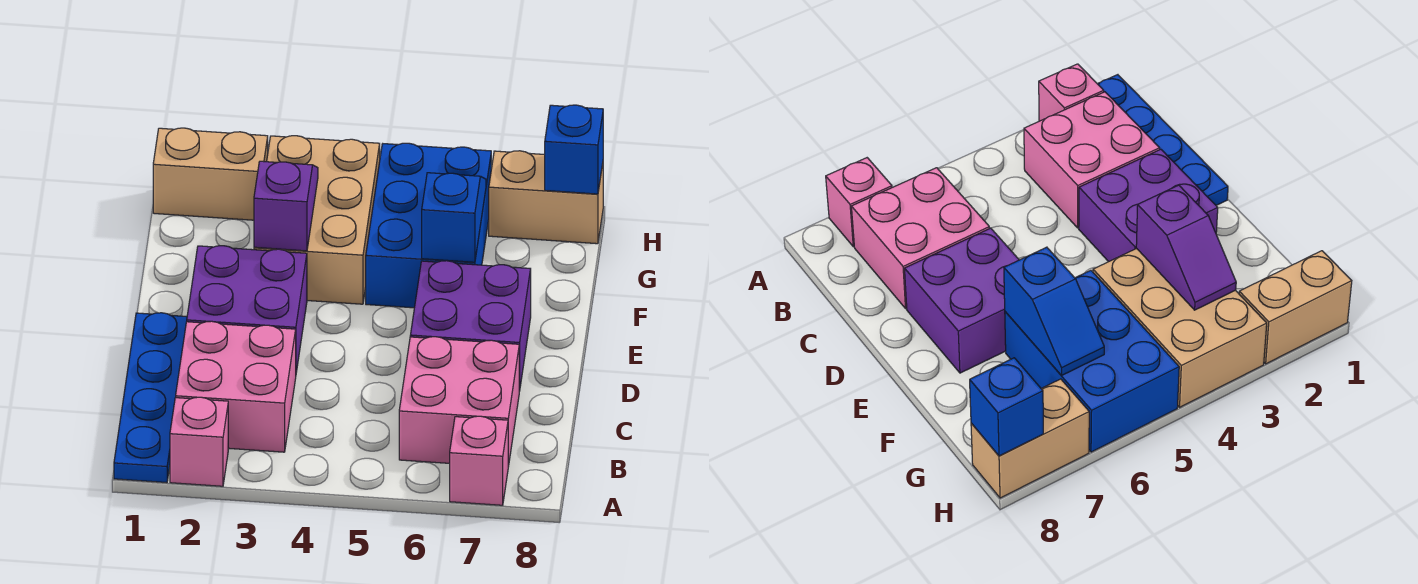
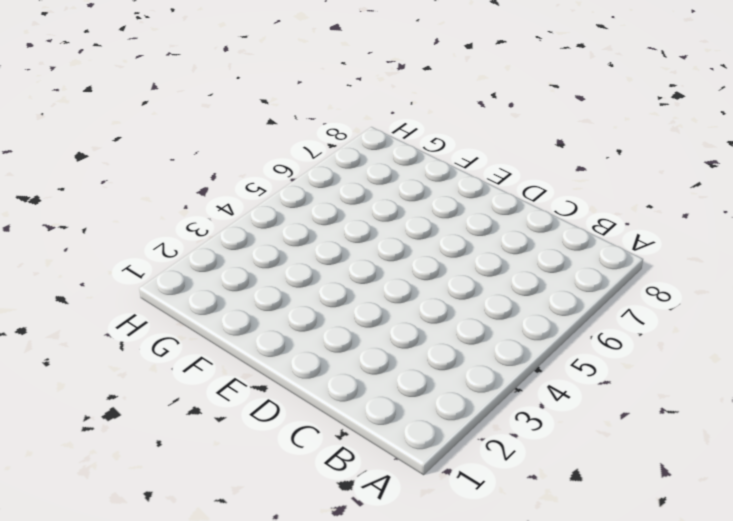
none -> blue plate A1:D1 level 1
none -> pink brick A2 level 1
none -> pink brick A7 level 1

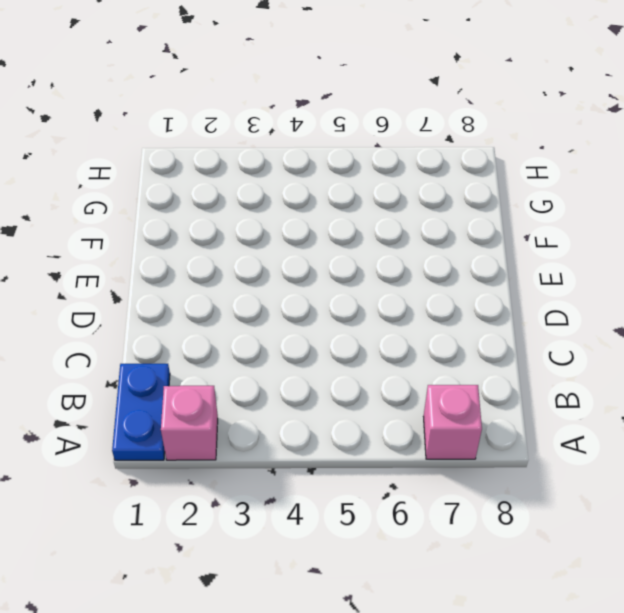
blue plate A1:B1 level 1 -> blue plate A1:D1 level 1
none -> pink brick B2:C3 level 1
none -> pink brick B6:C7 level 1
none -> purple brick D2:E3 level 1

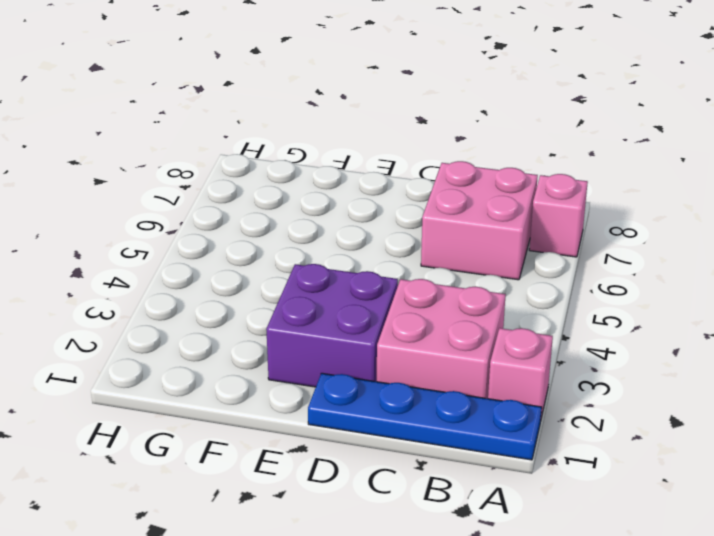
none -> purple brick D6:E7 level 1
none -> tan brick F3:H4 level 1
none -> blue brick F5:H6 level 1

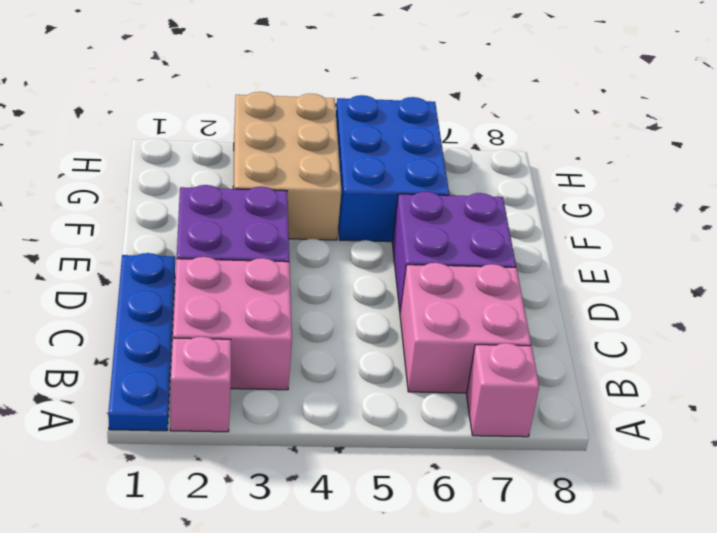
none -> tan brick H1:H2 level 1
none -> tan brick H7:H8 level 1
none -> purple slope F3:G3 level 2 top F

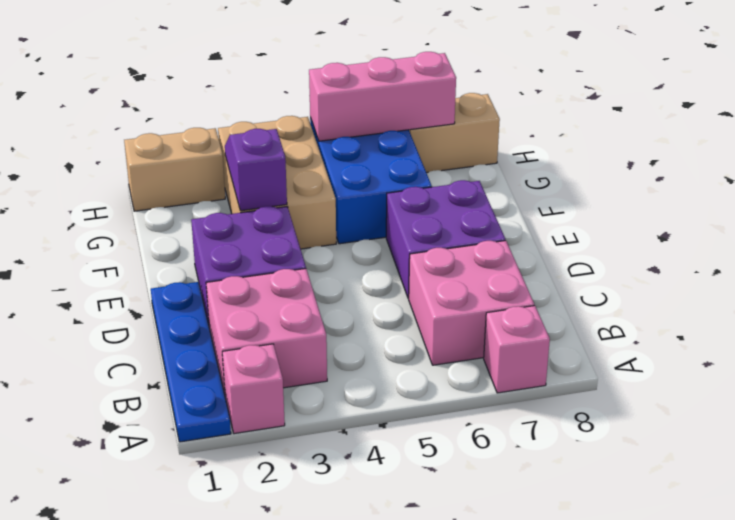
pink brick H5:H7 level 2 -> none
none -> blue slope F6:G6 level 2 top F
none -> blue brick H8 level 2

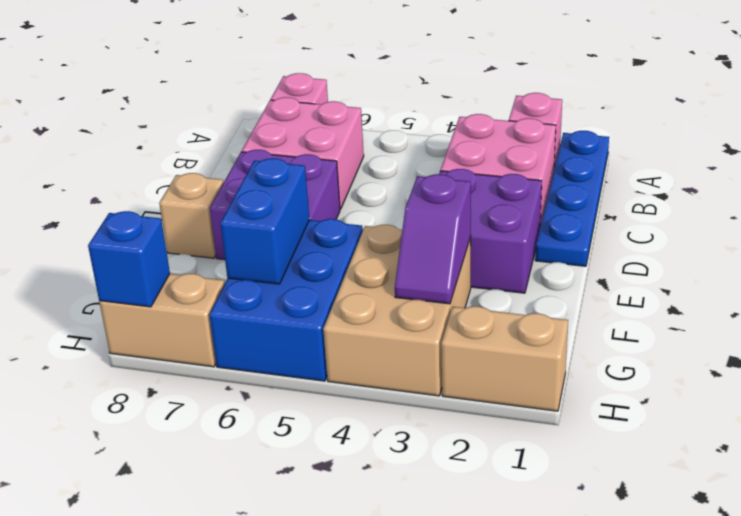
tan brick E8 level 1 -> none
blue brick F6:G6 level 2 -> blue slope F6:G6 level 2 top F

